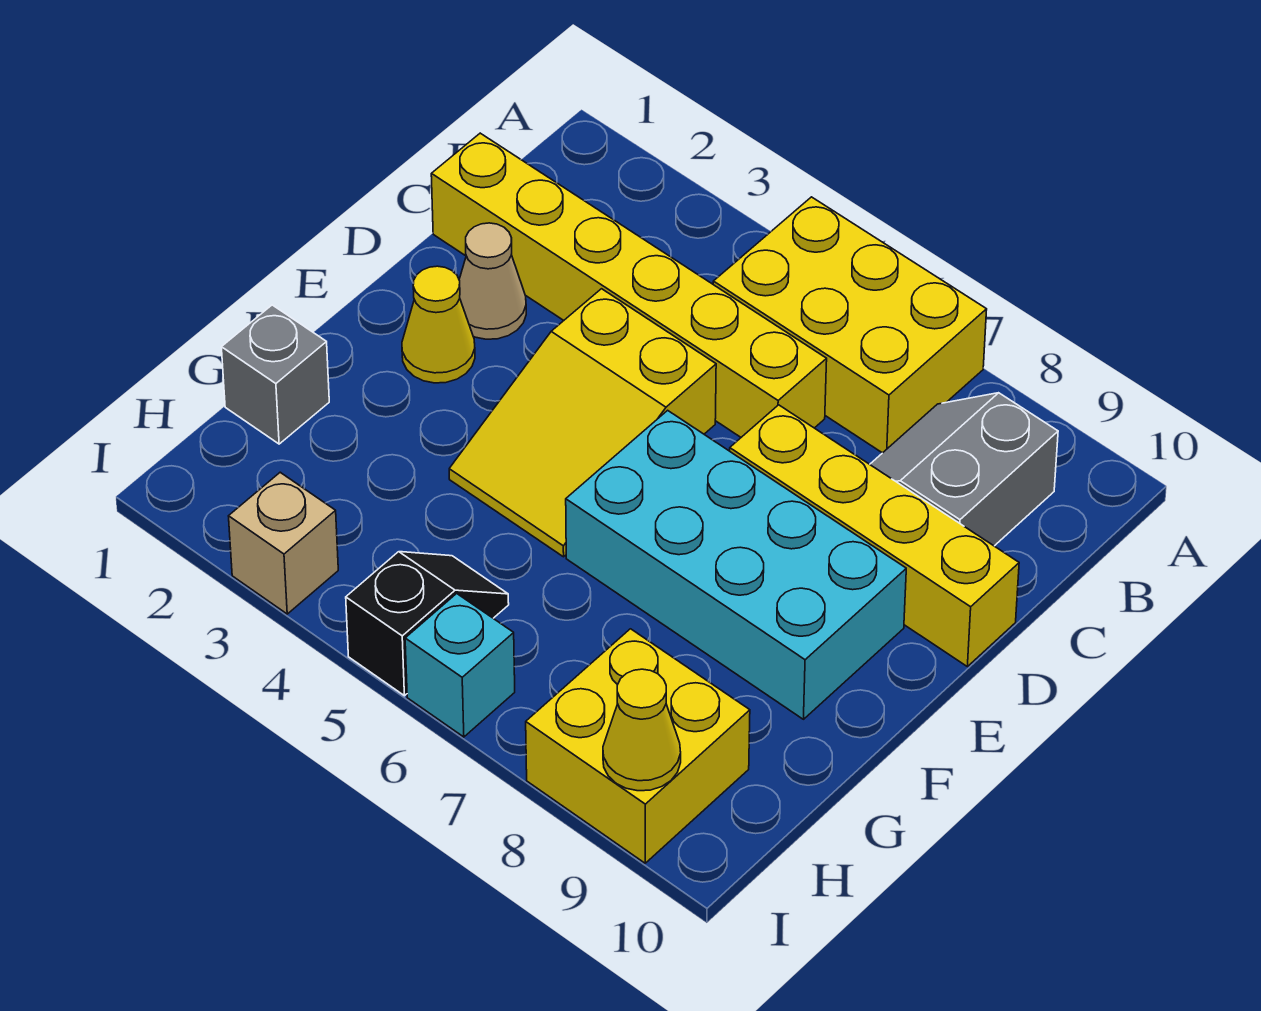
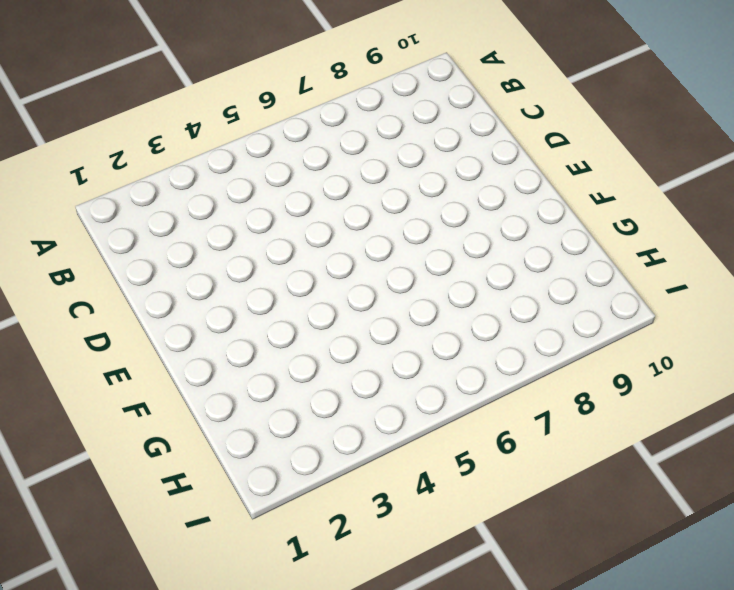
none -> yellow brick A5:B7 level 1
none -> grey slope B8:C9 level 1 top 9
none -> yellow brick C1:C6 level 1

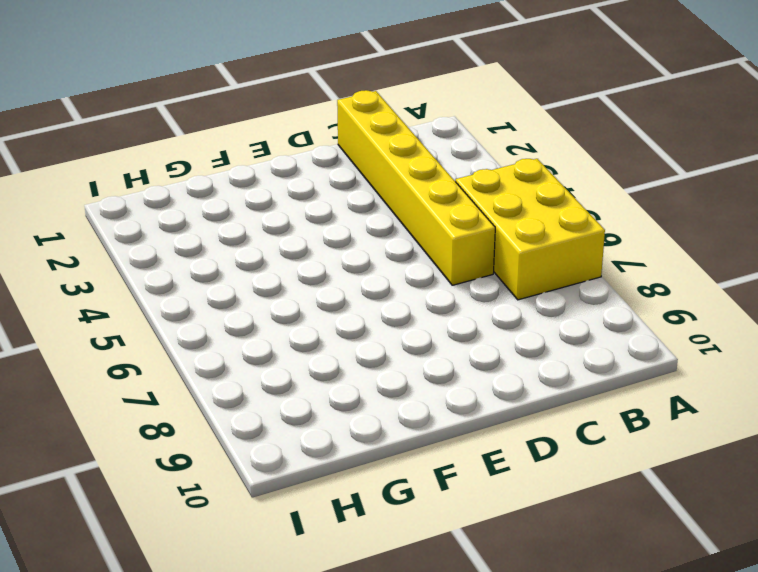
none -> grey slope B8:C9 level 1 top 9
none -> tan cone D2 level 1
none -> yellow slope D4:F5 level 1 top D

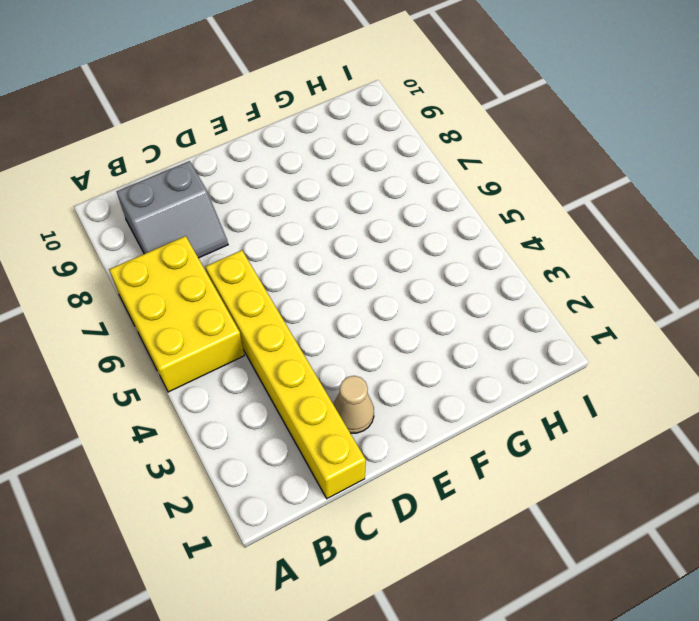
none -> yellow slope D4:F5 level 1 top D
none -> yellow brick D7:D10 level 1
none -> yellow cone E2 level 1

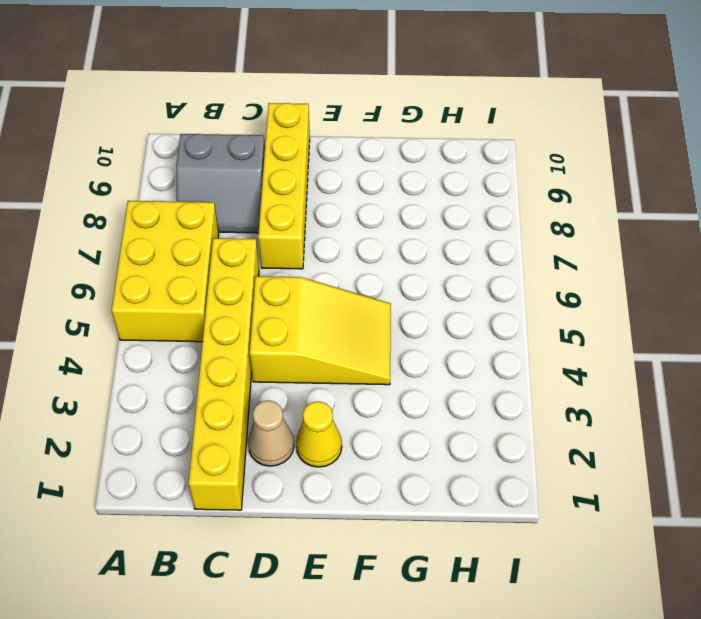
none -> cyan brick E6:F9 level 1
none -> grey brick G1 level 1
none -> black slope H5:I5 level 1 top I

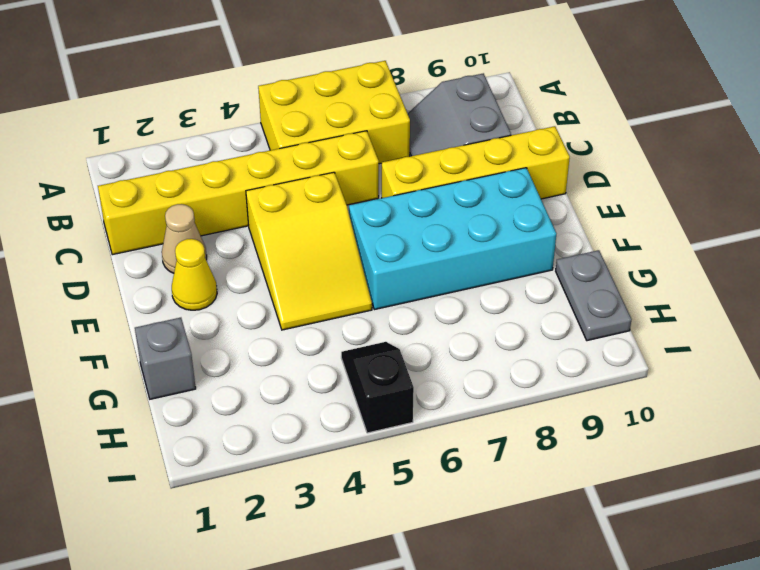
grey plate G10:H10 level 1 -> none
none -> yellow brick H8:I9 level 1
none -> tan brick I3 level 1
none -> cyan brick I6 level 1

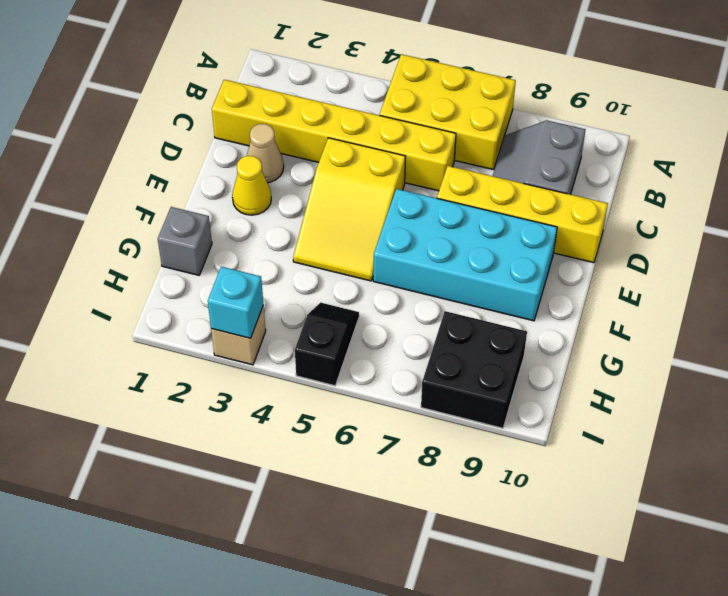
black brick H8:I9 level 1 -> yellow brick H8:I9 level 1
cyan brick I3 level 2 -> cyan brick I6 level 1
none -> yellow cone I9 level 2

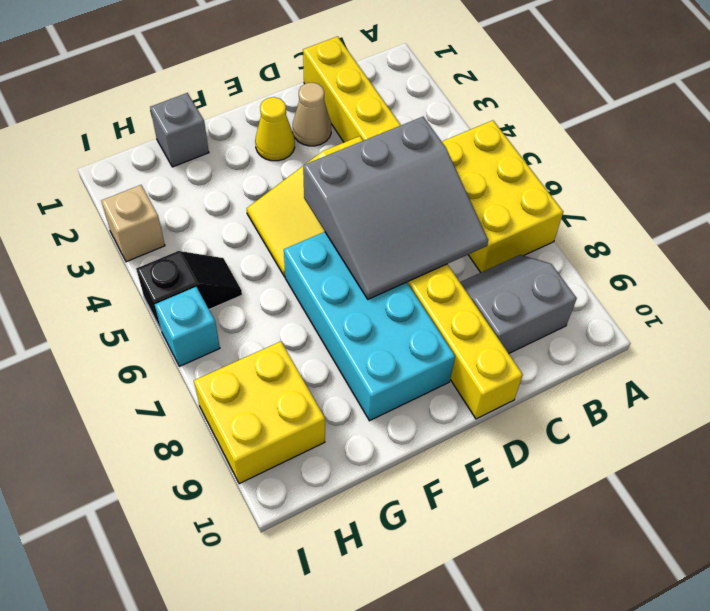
grey slope C5:E7 level 2 top 5 -> none
none -> yellow cone I9 level 2

